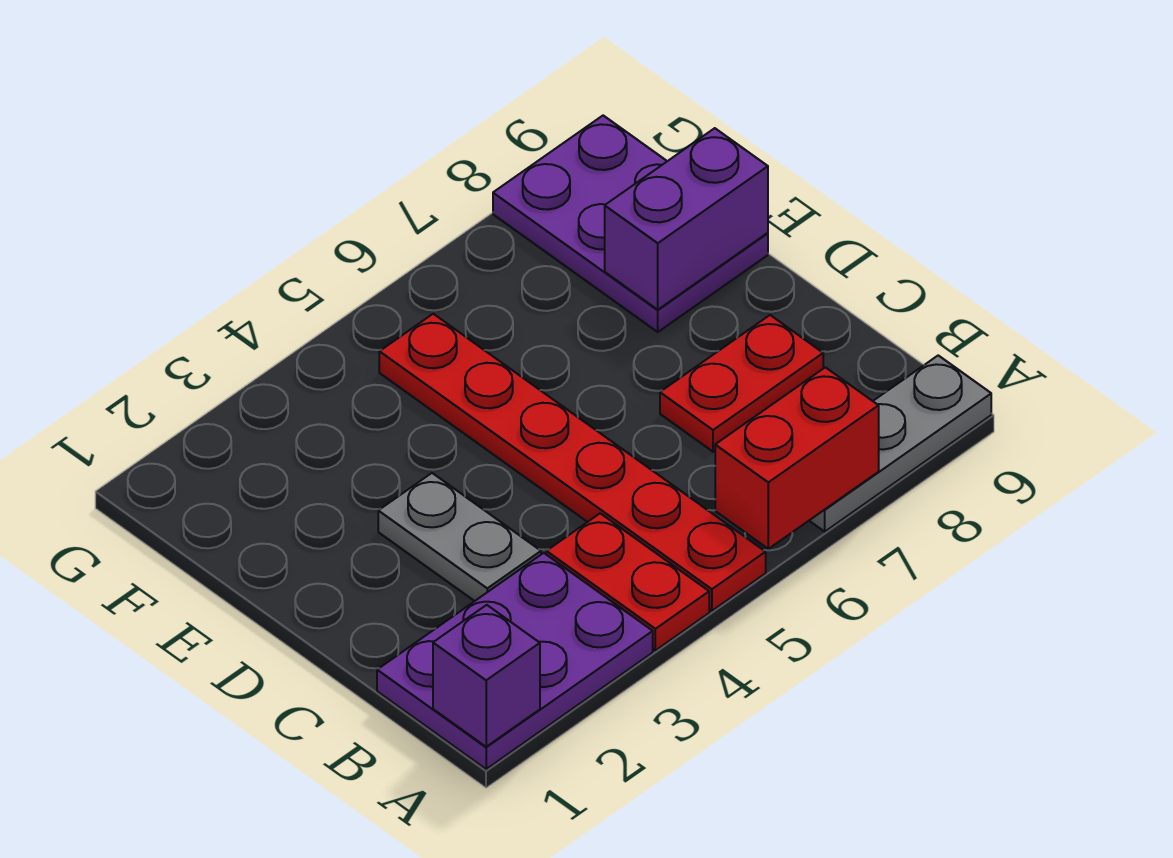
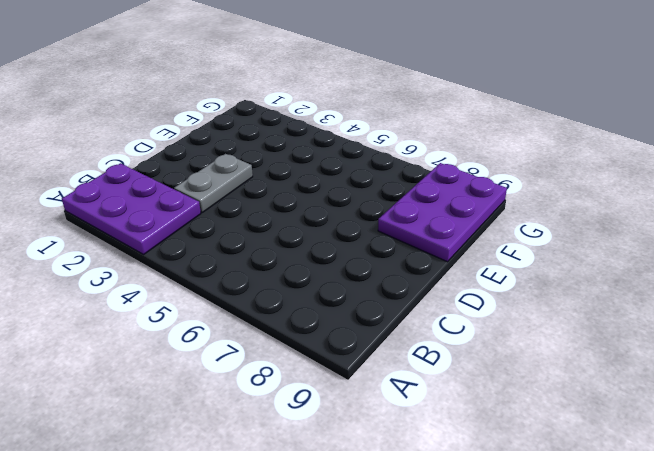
none -> red plate A4:B4 level 1
none -> red plate A5:F5 level 1

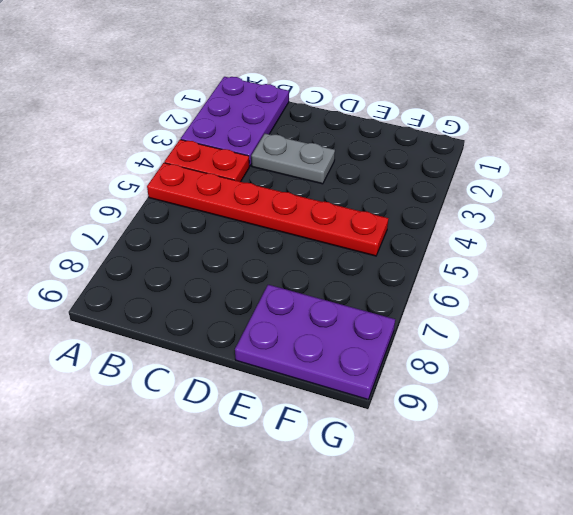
none -> grey plate A7:A9 level 1
none -> red plate C7:C8 level 1

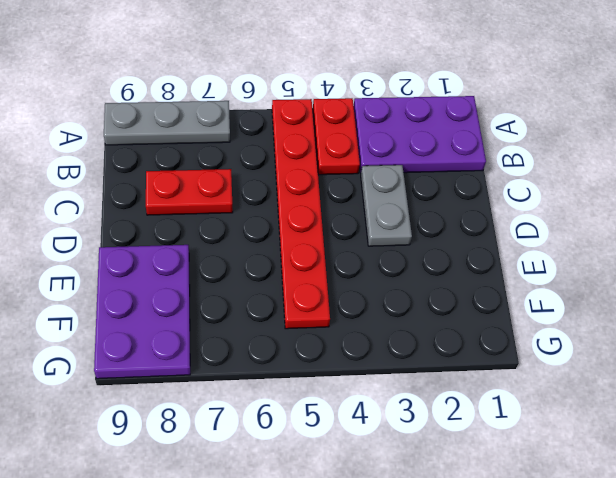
none -> purple brick A1 level 2
none -> red brick A6:A7 level 2

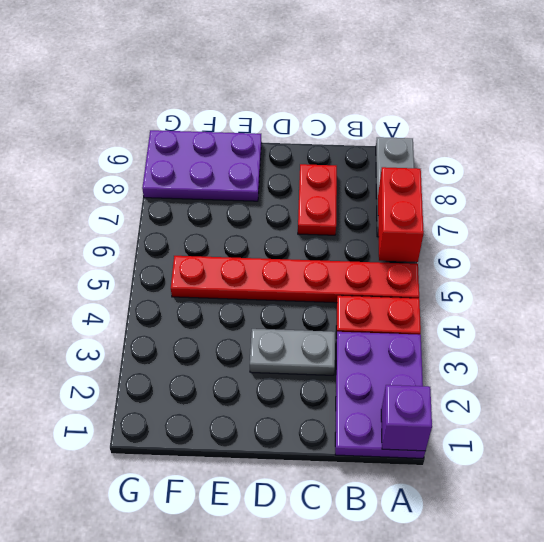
none -> purple brick E8:E9 level 2

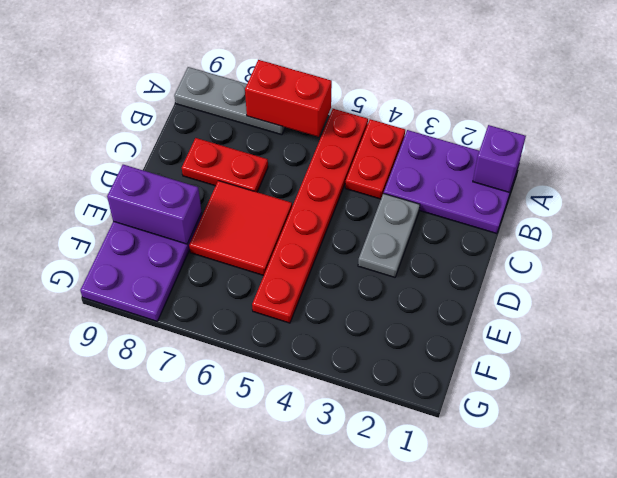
red tile D6:E7 level 1 -> none

